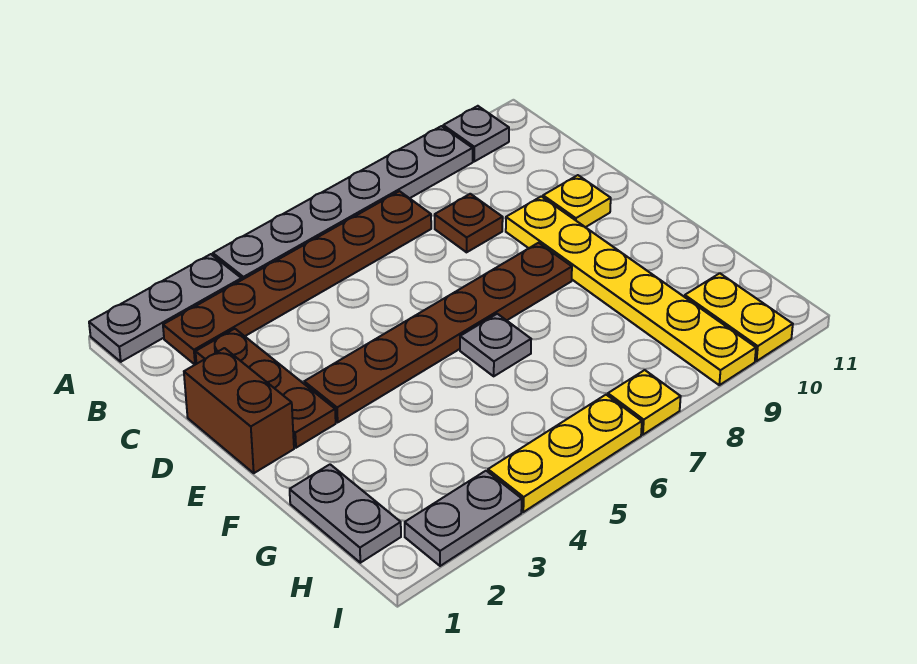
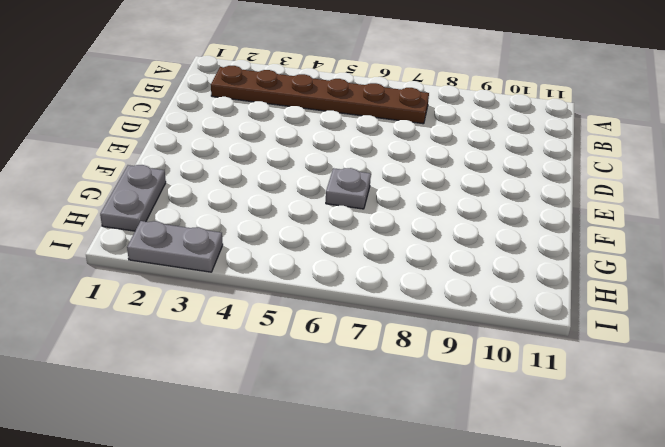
none -> grey plate A1:A3 level 1
none -> grey plate A4:A9 level 1
none -> grey plate A10 level 1

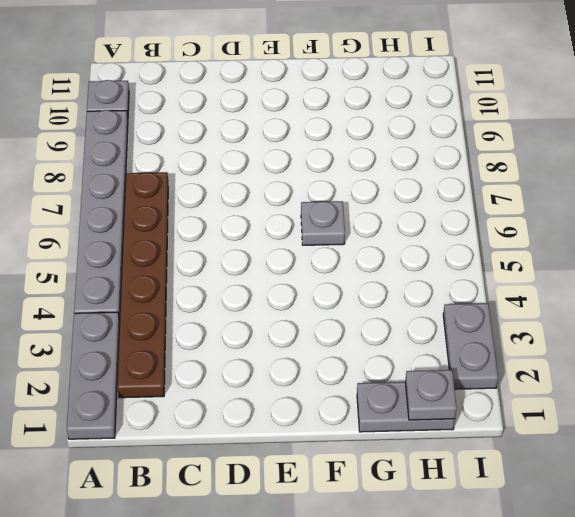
grey plate H1 level 2 -> none
none -> brown plate C2:E2 level 1
none -> brown plate C8 level 1
none -> brown brick D1:E1 level 1

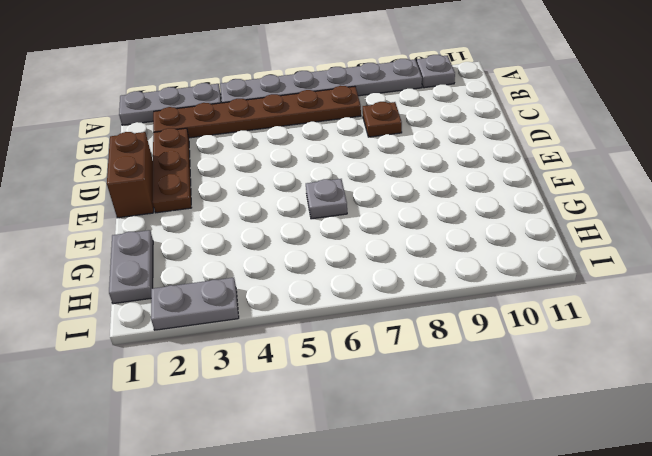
none -> yellow plate D9:I9 level 1
none -> yellow plate D10 level 1
none -> brown plate E3:E8 level 1

